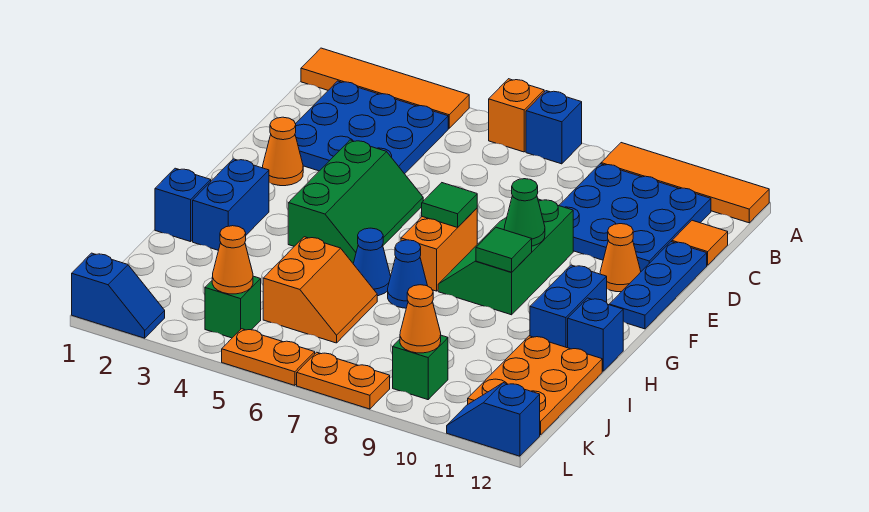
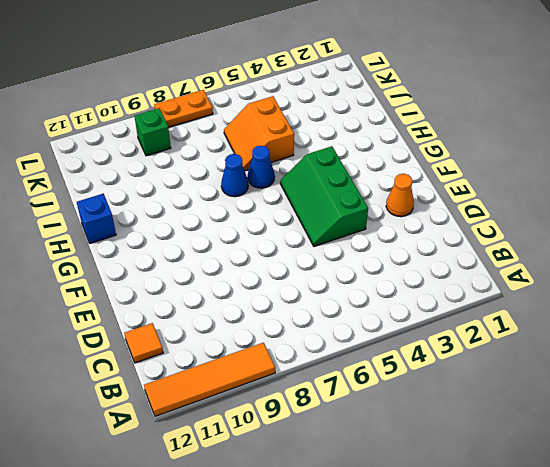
none -> orange tile A1:A4 level 1
none -> orange brick A6 level 1
none -> blue brick A7 level 1
none -> blue plate B2:D4 level 1

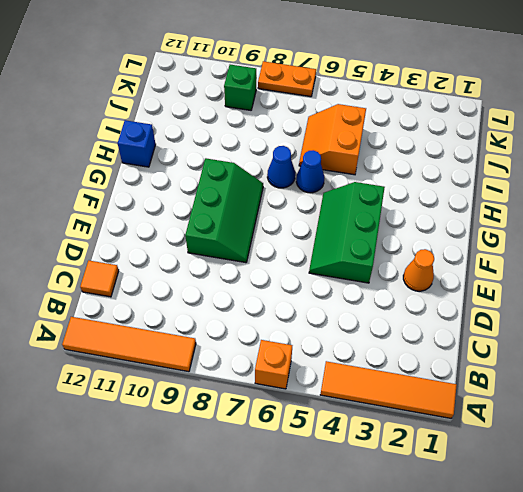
none -> blue brick A7 level 1
none -> blue plate B2:D4 level 1
none -> blue plate B9:D11 level 1
none -> blue plate D12:F12 level 1

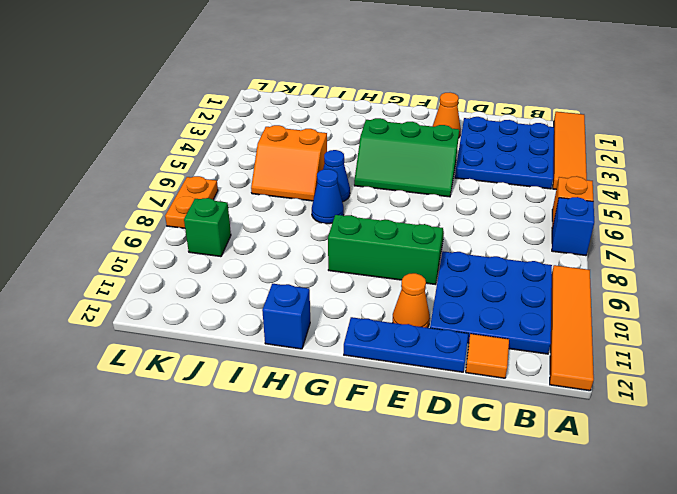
none -> orange brick F7:G7 level 1
none -> blue brick G2:H2 level 1
none -> blue brick G11:H11 level 1
none -> blue brick H1 level 1

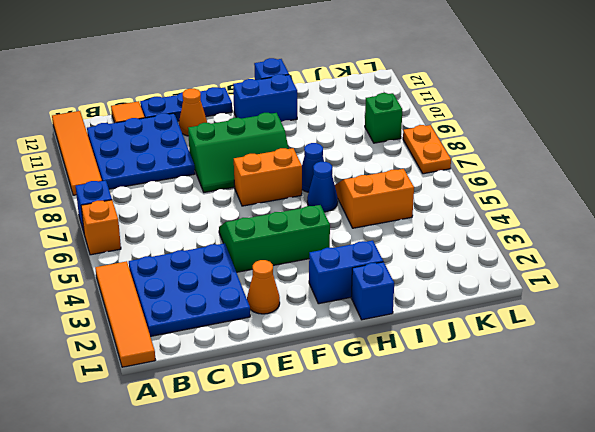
none -> orange plate I11:K12 level 1
none -> green brick K4 level 1
none -> blue slope L1:L2 level 1 top 1
none -> orange plate L5:L6 level 1

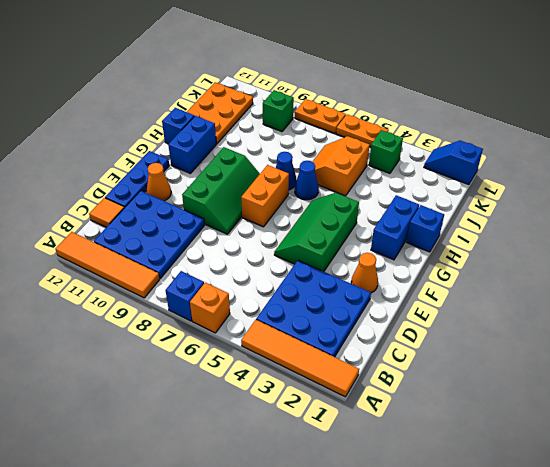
none -> blue slope L11:L12 level 1 top 12
none -> green tile F7 level 2
none -> green cone F9 level 2
none -> green tile G9 level 2

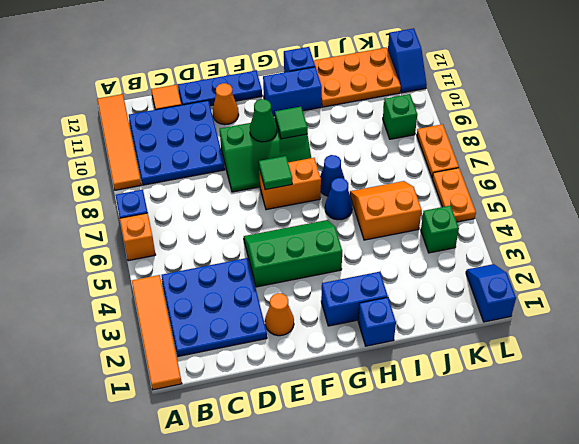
none -> orange cone K4 level 2
none -> orange cone K9 level 2

